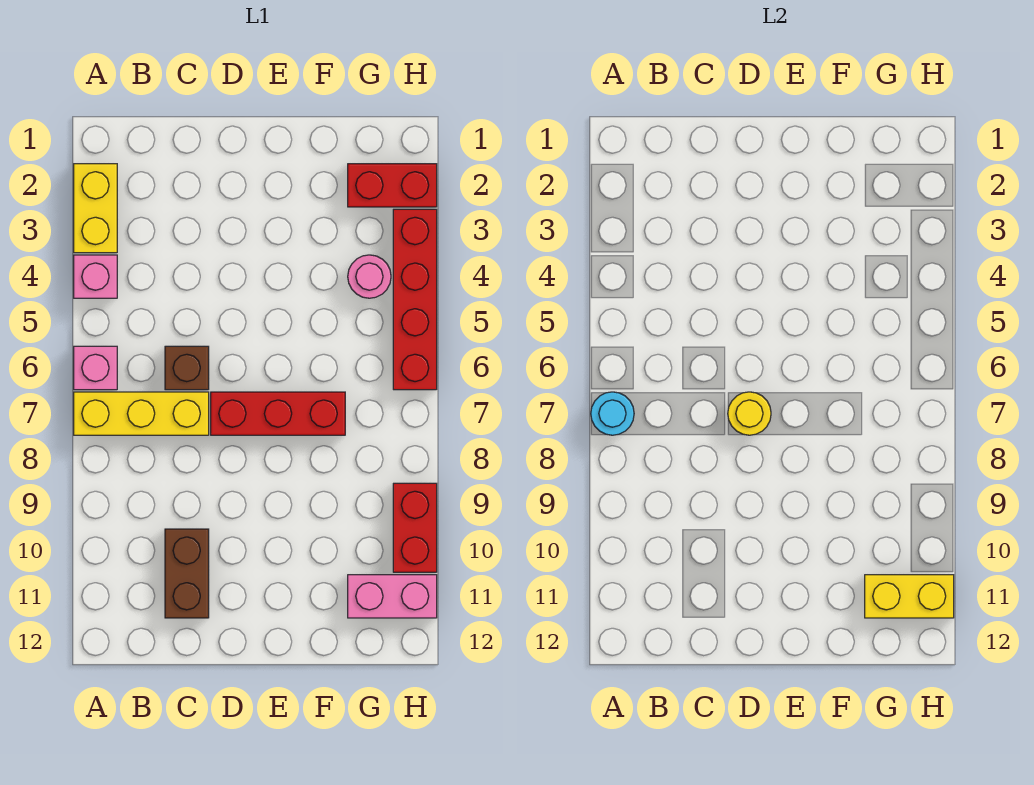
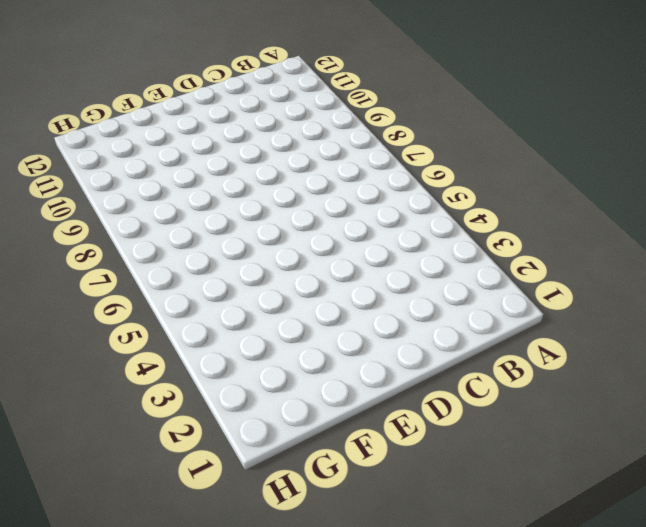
none -> yellow brick A2:A3 level 1
none -> pink brick A4 level 1
none -> pink brick A6 level 1

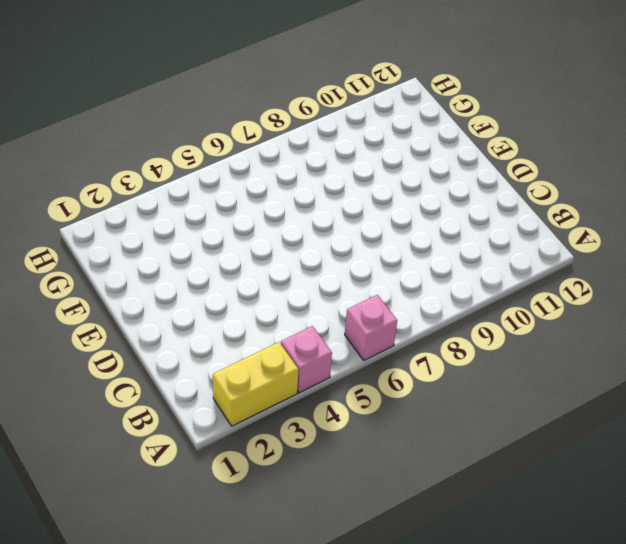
none -> yellow brick A7:C7 level 1
none -> brown brick C6 level 1
none -> brown brick C10:C11 level 1

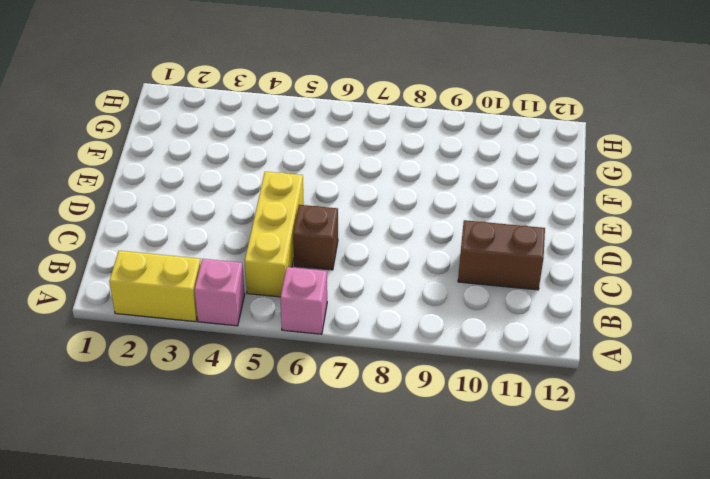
yellow brick B5:D5 level 1 -> yellow brick A7:C7 level 1
none -> red brick D7:F7 level 1
none -> red brick G2:H2 level 1
none -> pink round brick G4 level 1

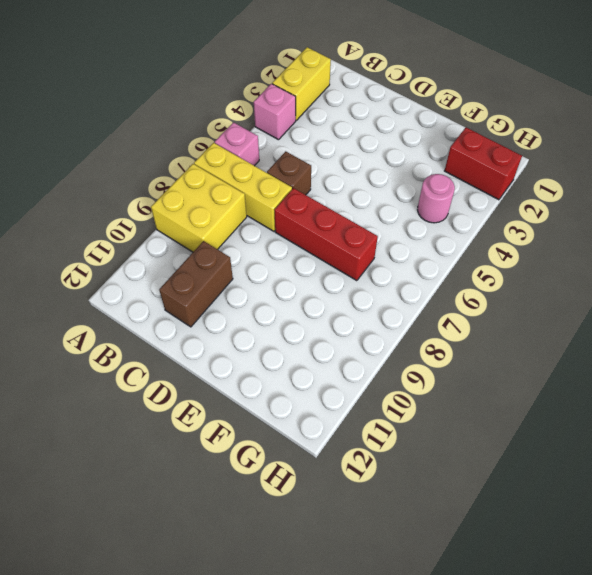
yellow brick A8:B9 level 1 -> none
none -> pink brick G11:H11 level 1
none -> red brick H3:H6 level 1
none -> red brick H9:H10 level 1

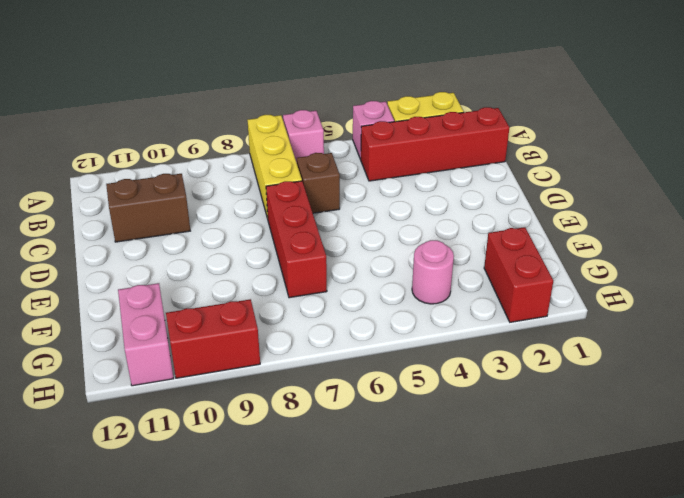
red brick B1:B4 level 1 -> red brick H3:H6 level 1
none -> cyan round brick A7 level 2
none -> yellow round brick D7 level 2
none -> yellow brick G11:H11 level 2

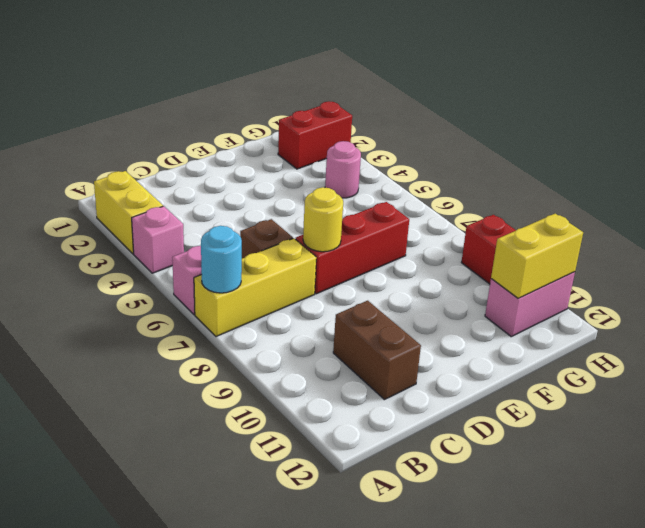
none -> red brick H3:H6 level 1

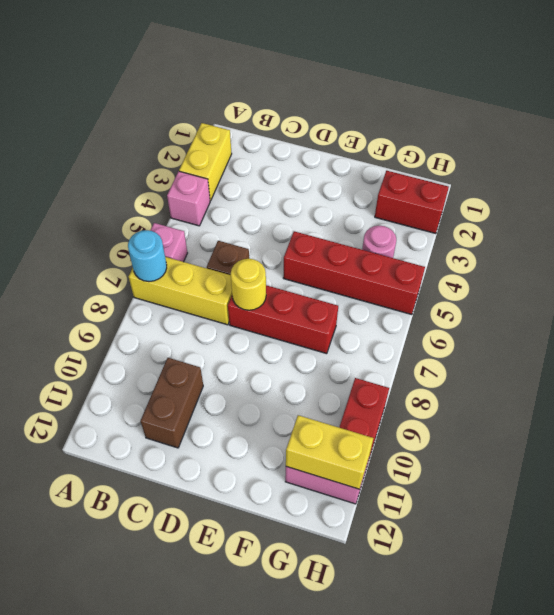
red brick E5:H5 level 1 -> red brick H3:H6 level 1

